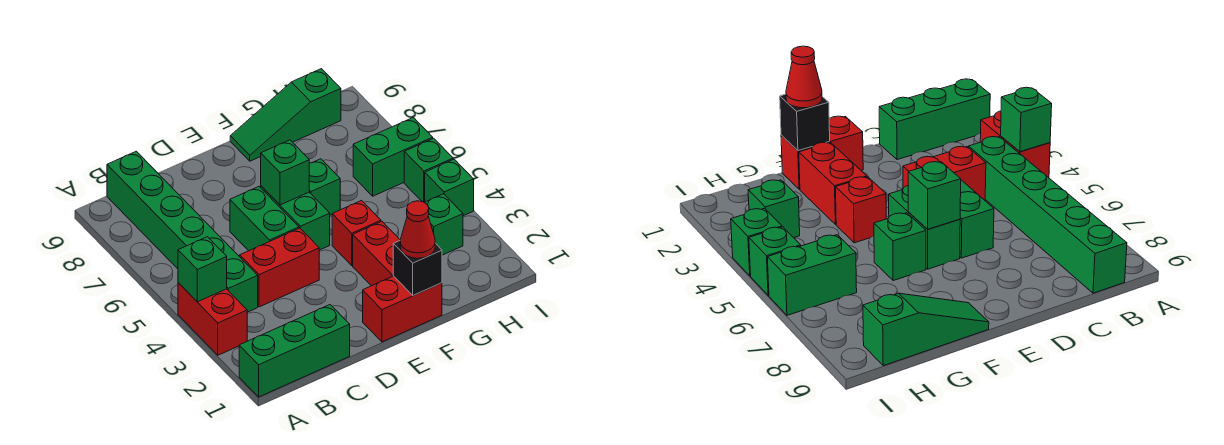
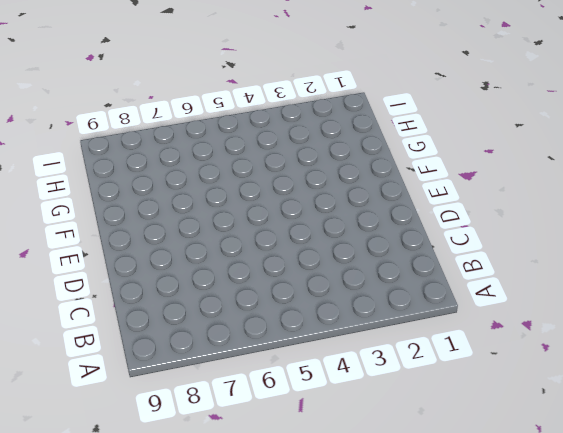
none -> green brick A1:C1 level 1
none -> red brick A3:A4 level 1
none -> green brick B4:B9 level 1

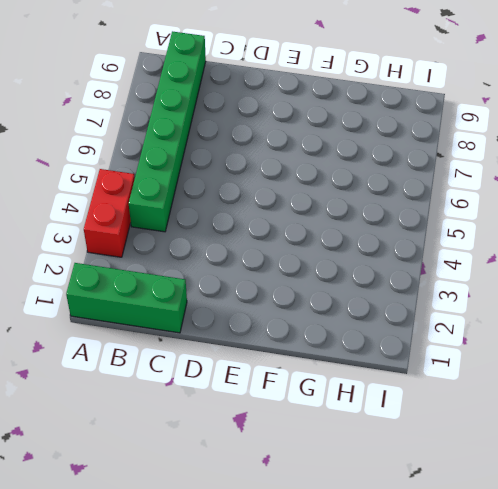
none -> red brick C4:D4 level 1
none -> green brick D5:D6 level 1
none -> red brick E1:F1 level 1

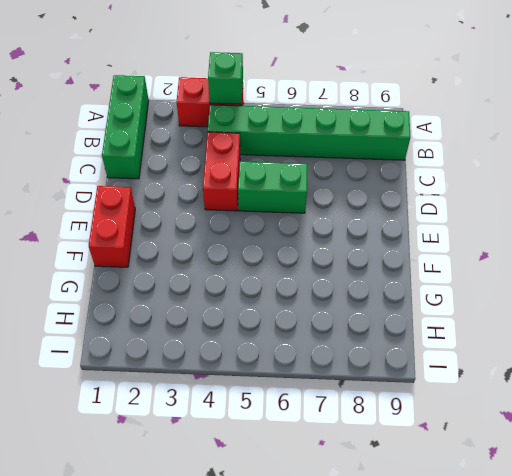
none -> green brick E5:E6 level 1
none -> red brick F2:F3 level 1
none -> red brick F4 level 1

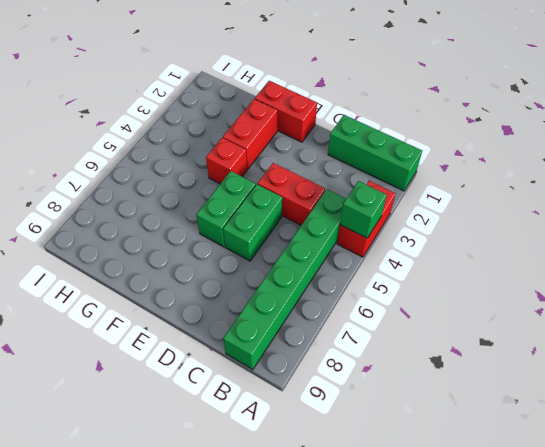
none -> green brick F6 level 1
none -> green slope F9:H9 level 1 top H
none -> green brick H3 level 1

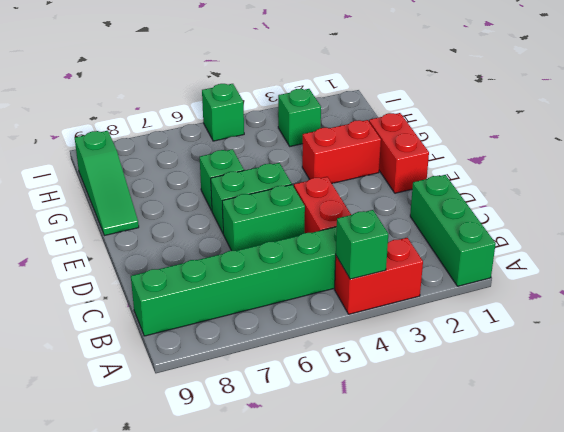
none -> red brick F4 level 1
none -> green brick H6:I6 level 1
none -> green brick I4 level 1

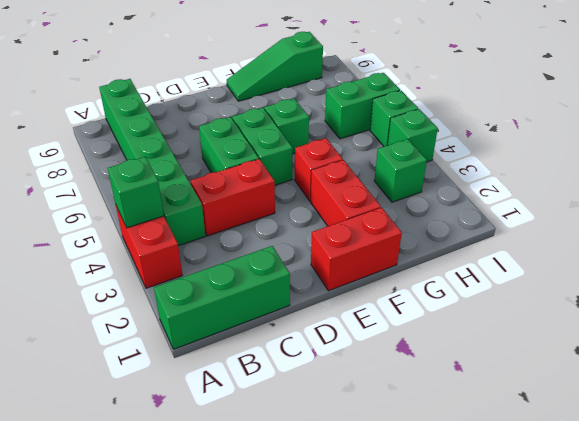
none -> green brick E6 level 2
none -> black brick F1 level 2
none -> red cone F1 level 3

